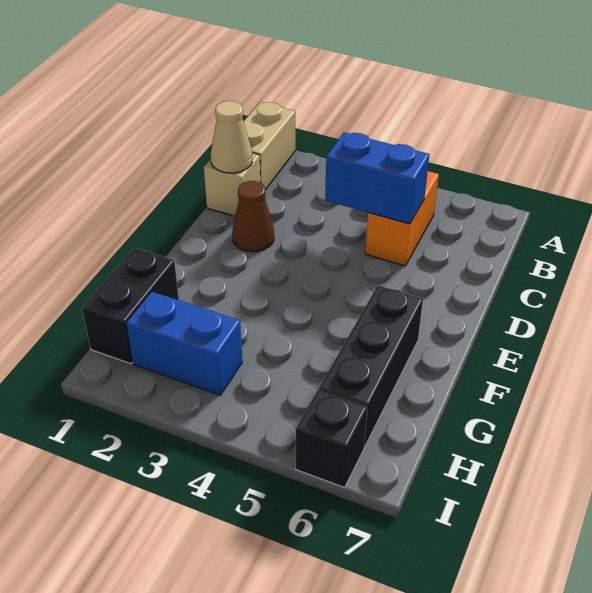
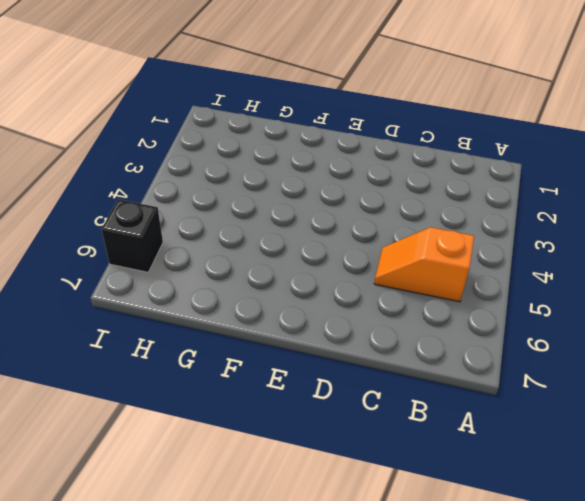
orange slope B5:C5 level 1 top B -> orange brick B5:C5 level 1
none -> tan brick A1:B1 level 1
none -> tan brick C1 level 1

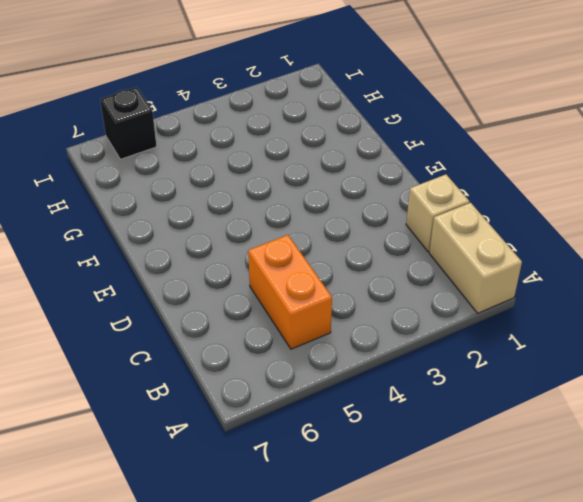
none -> brown cone D2 level 1
none -> black brick F6:H6 level 1

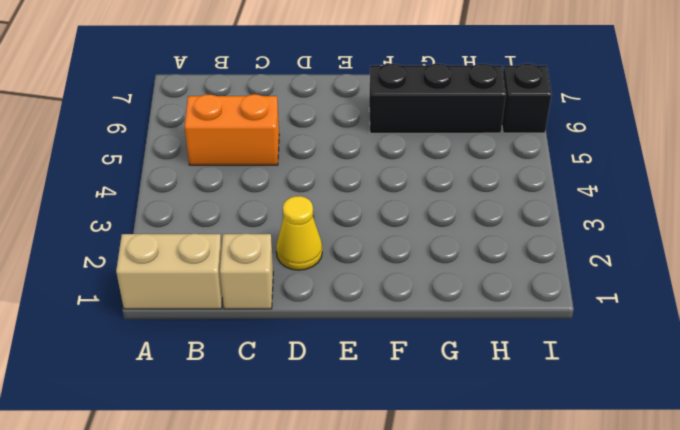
yellow cone D2 level 1 -> brown cone D2 level 1
none -> black brick G1:H1 level 1
none -> blue brick H2:H3 level 1

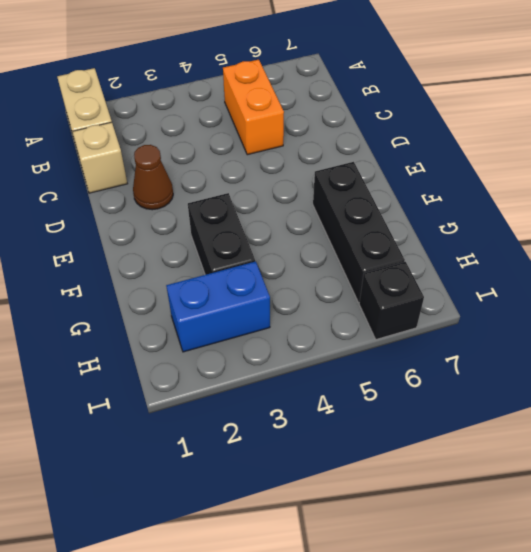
black brick F3:G3 level 1 -> black brick G1:H1 level 1
none -> tan cone C1 level 2
none -> blue brick C4:C5 level 2

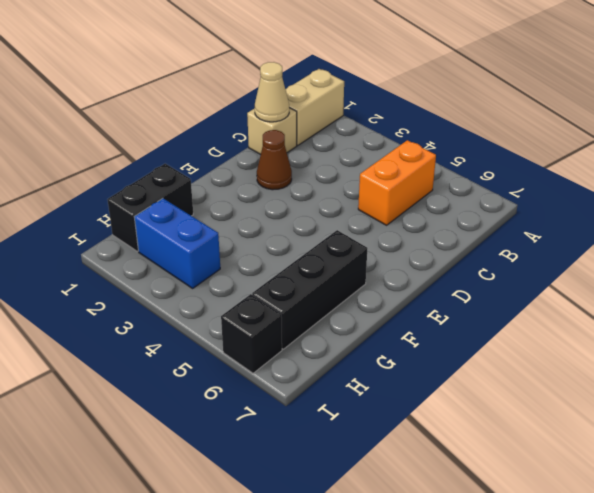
none -> blue brick C4:C5 level 2

